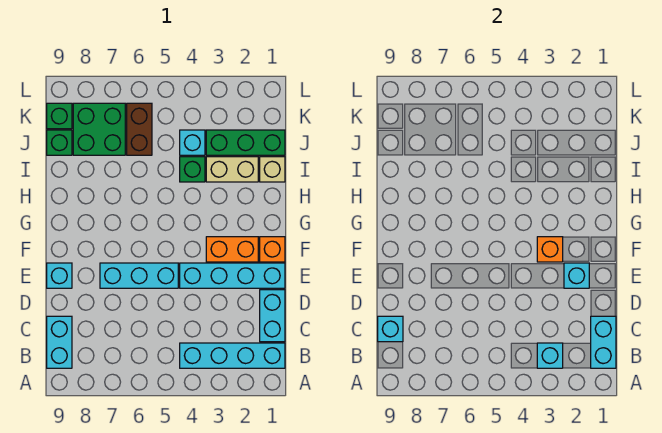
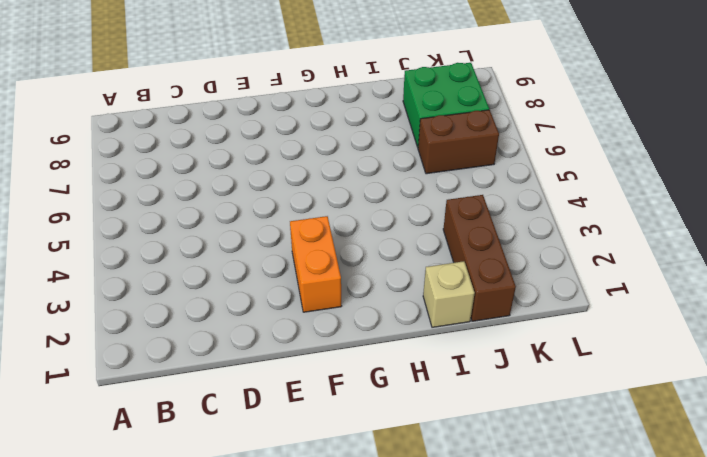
brown brick J1:J3 level 1 -> green brick J1:J3 level 1
none -> cyan brick B1:B4 level 1
none -> cyan brick B9:C9 level 1
none -> cyan brick C1:D1 level 1

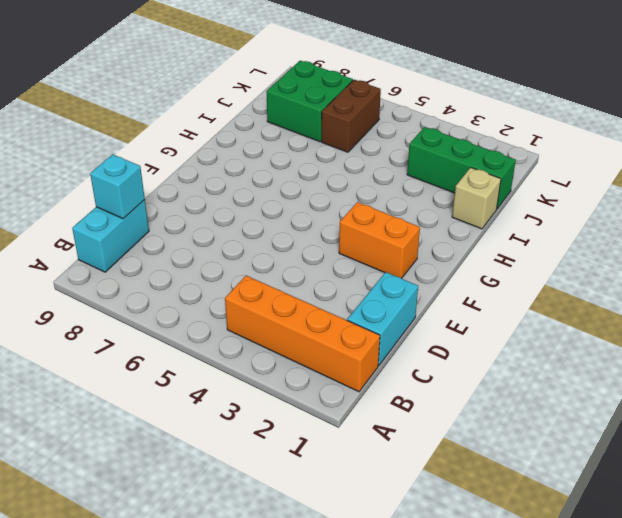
orange brick B1:B4 level 1 -> cyan brick B1:B4 level 1
none -> cyan brick E1:E4 level 1
none -> cyan brick E5:E7 level 1
none -> cyan brick E9 level 1

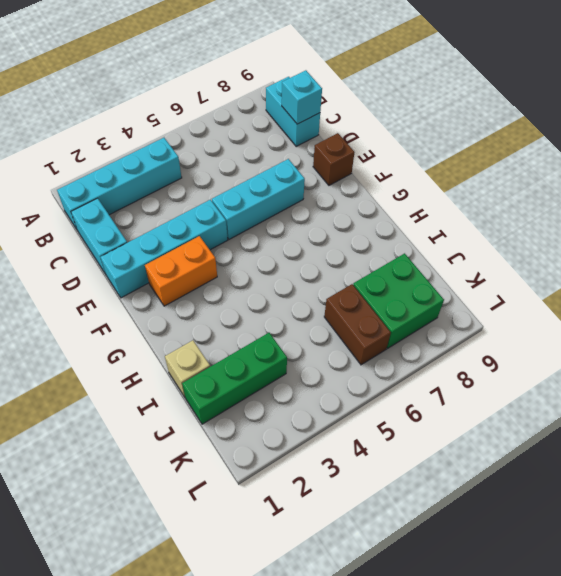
brown brick E9 level 1 -> cyan brick E9 level 1
none -> orange brick F1 level 1
none -> tan brick I2:I3 level 1
none -> green brick I4 level 1

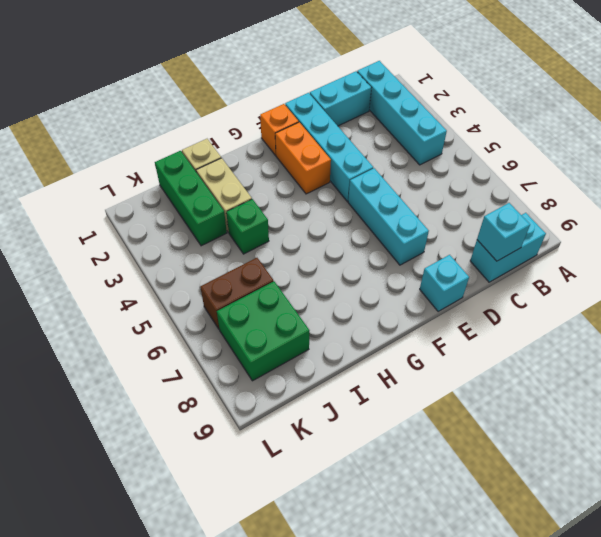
none -> cyan brick J4 level 1
none -> green brick J9 level 1
none -> green brick K9 level 1

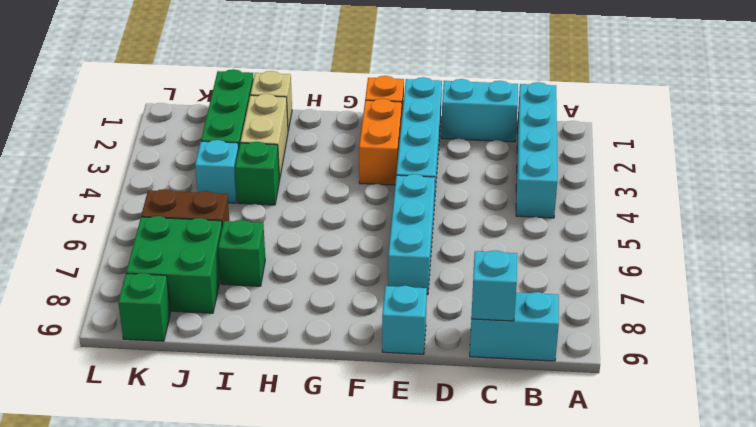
green brick I7 level 1 -> green brick J9 level 1
none -> cyan brick B1:C1 level 2
none -> cyan brick B3 level 2
none -> cyan brick E2 level 2

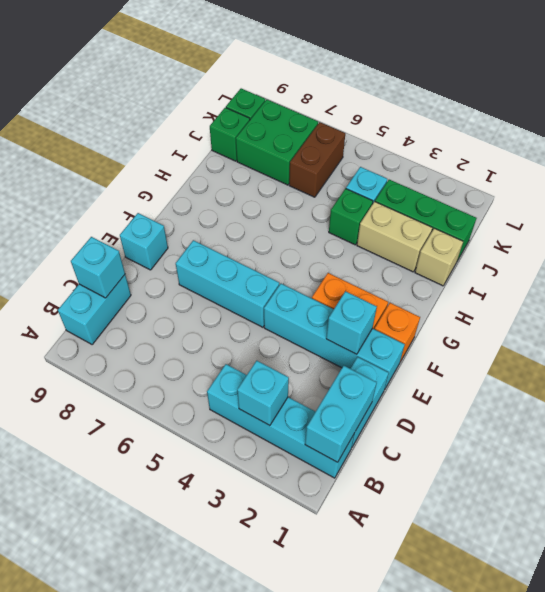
none -> orange brick F3 level 2

